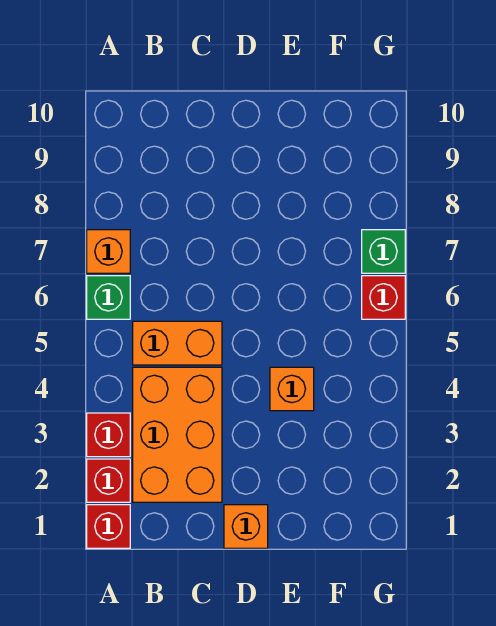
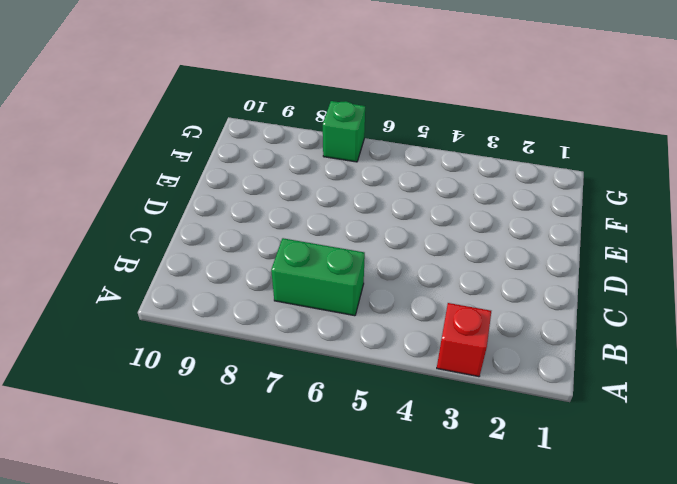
green brick B6:B7 level 1 -> none
none -> red brick A1 level 1
none -> red brick A2 level 1

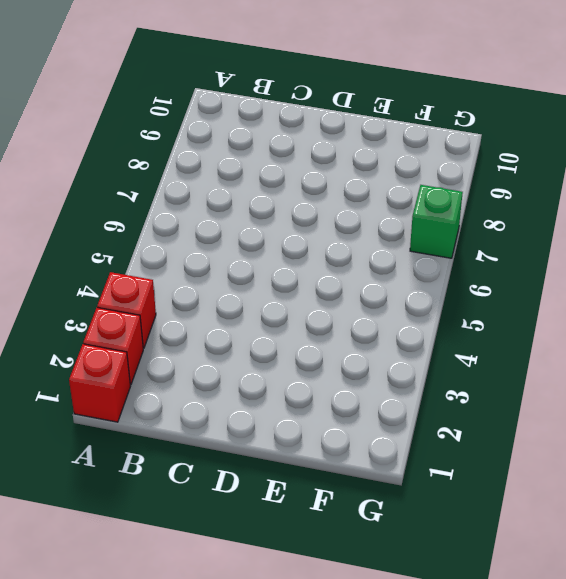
none -> green brick A6 level 1
none -> orange brick A7 level 1

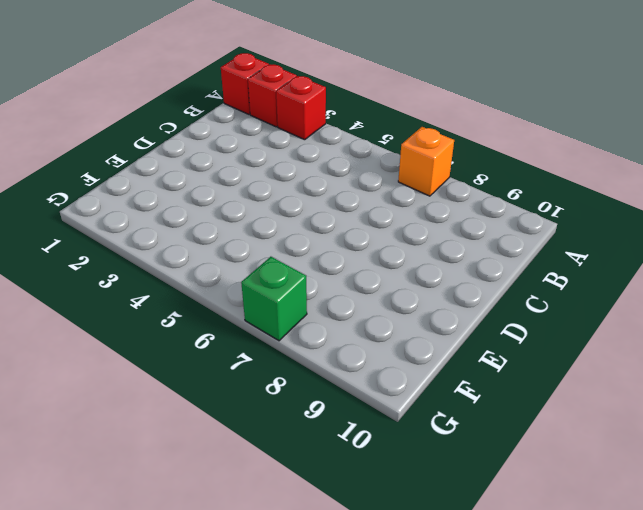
none -> green brick A6 level 1
none -> orange brick B2:C4 level 1

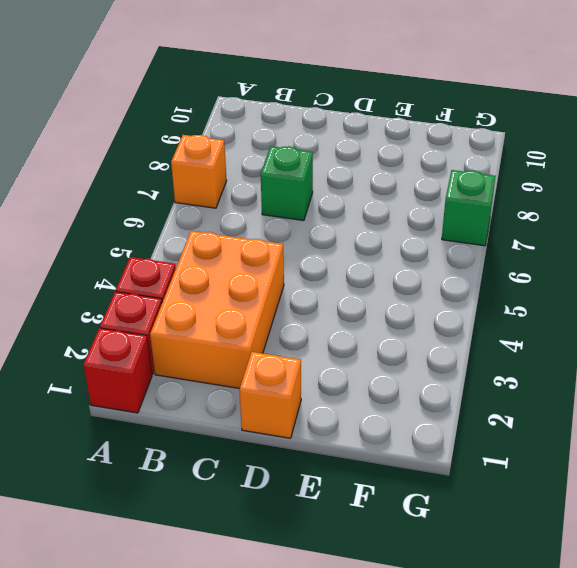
green brick C7 level 1 -> green brick A6 level 1
none -> orange brick B5:C5 level 1
none -> orange brick E4 level 1

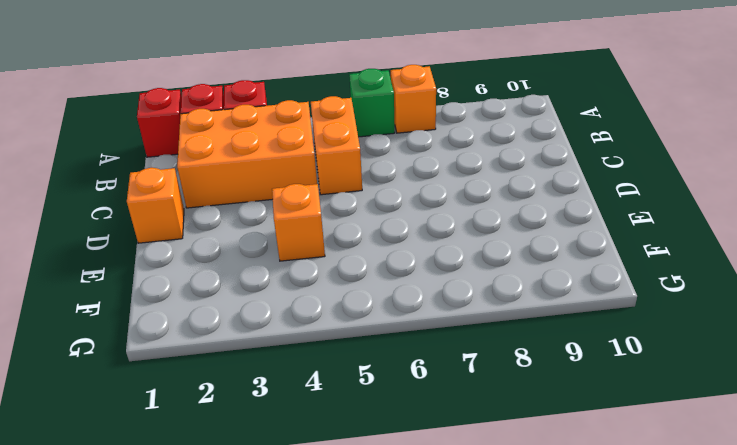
none -> red brick G6 level 1
none -> green brick G7 level 1

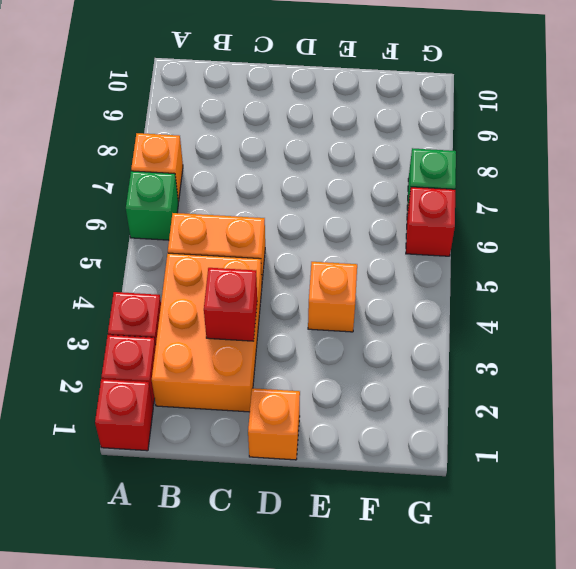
red brick C3 level 2 -> none

